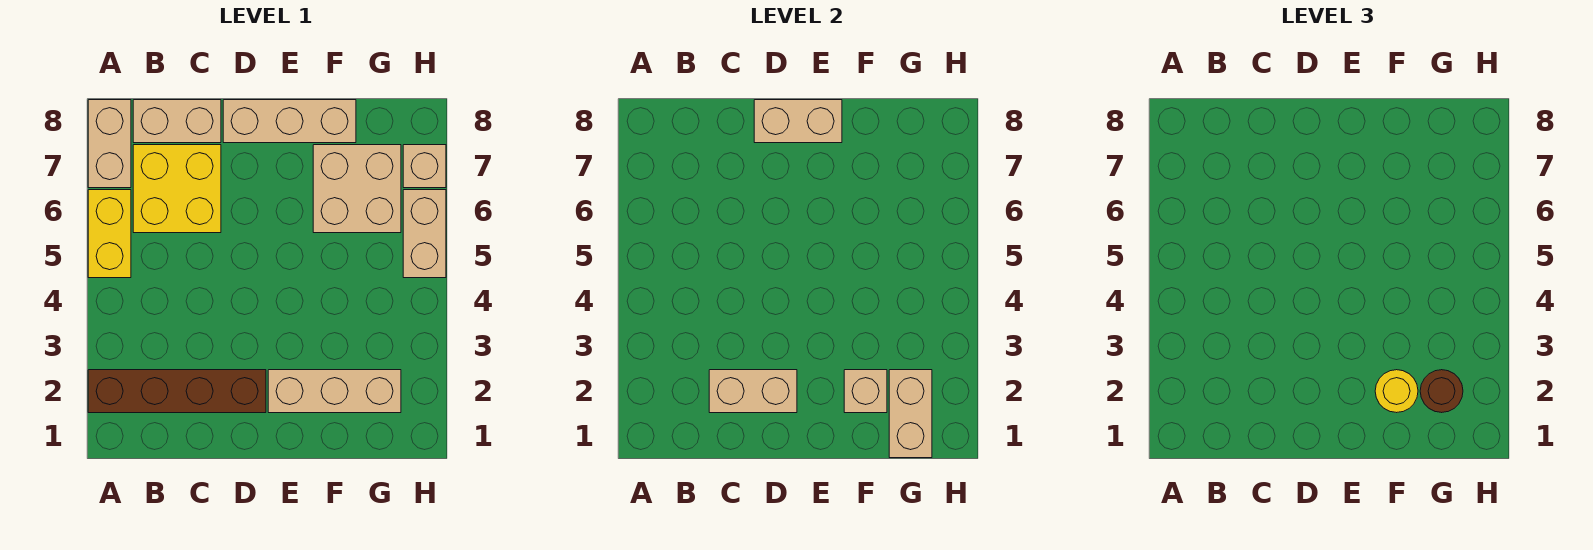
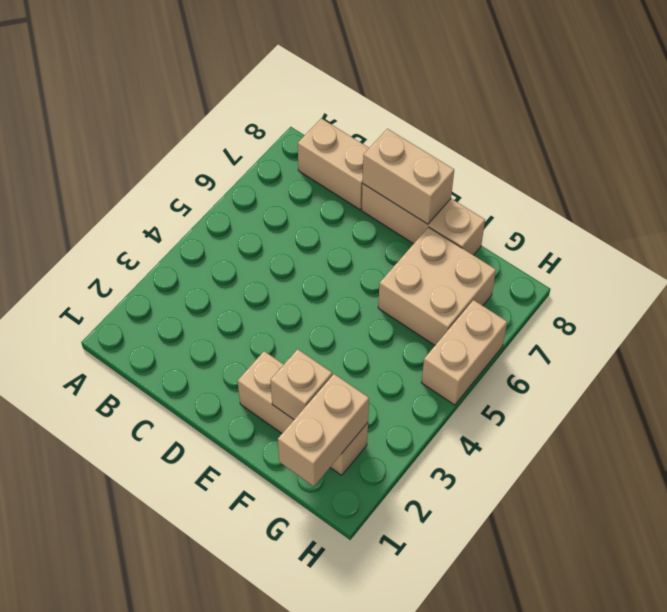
none -> brown brick A2:D2 level 1
none -> yellow brick A5:A6 level 1
none -> tan brick A7:A8 level 1

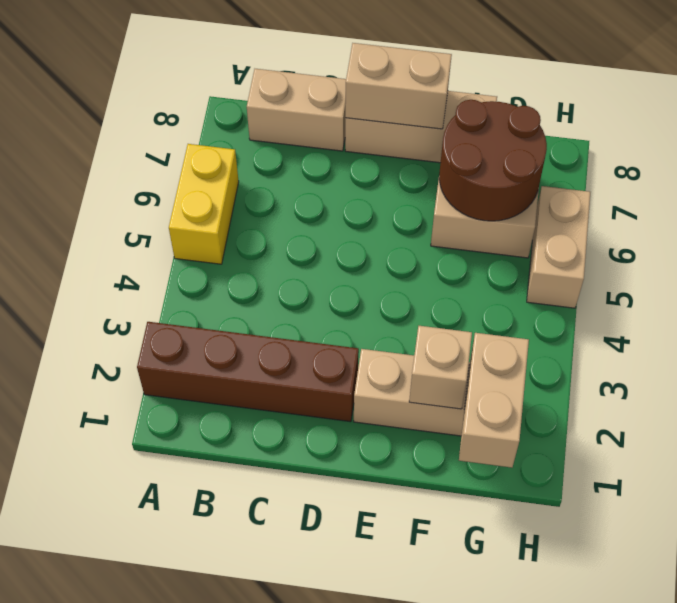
brown round brick F6:G7 level 2 -> none
none -> tan brick A7:A8 level 1
none -> yellow brick B6:C7 level 1
none -> tan brick H7 level 1

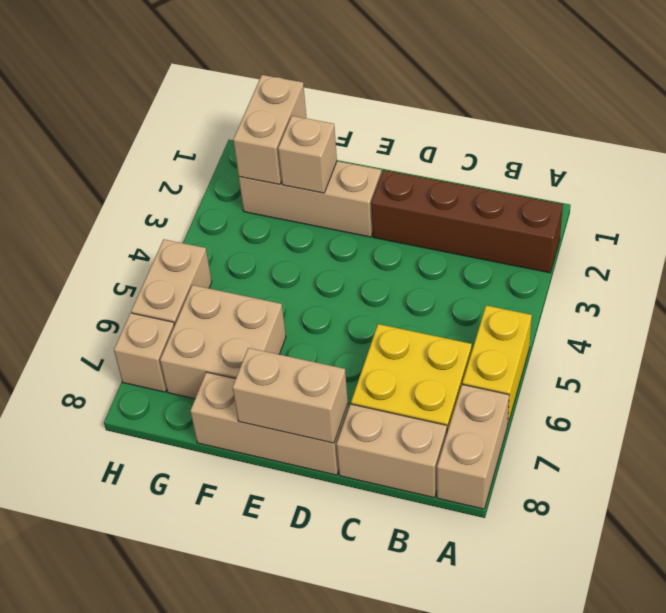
none -> tan brick C2:D2 level 2
none -> yellow round brick F2 level 3
none -> brown round brick G2 level 3

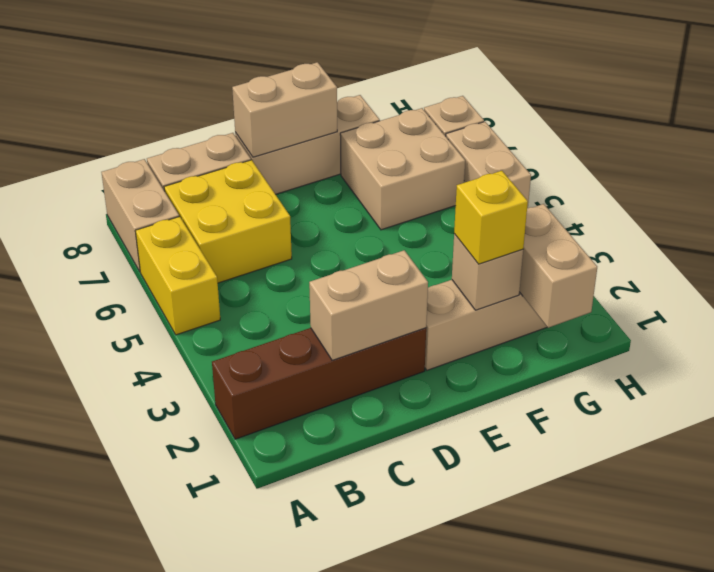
yellow brick F2 level 3 -> yellow round brick F2 level 3
none -> brown round brick G2 level 3

